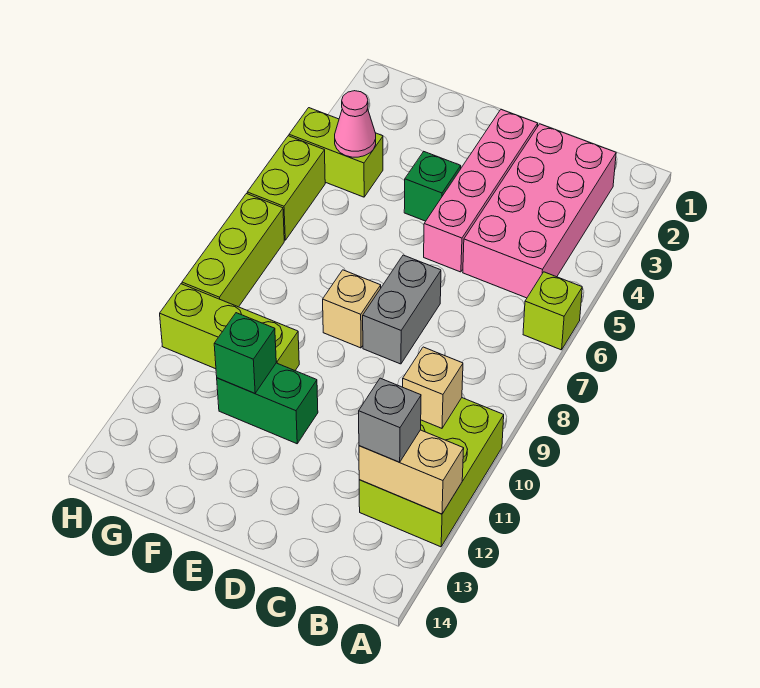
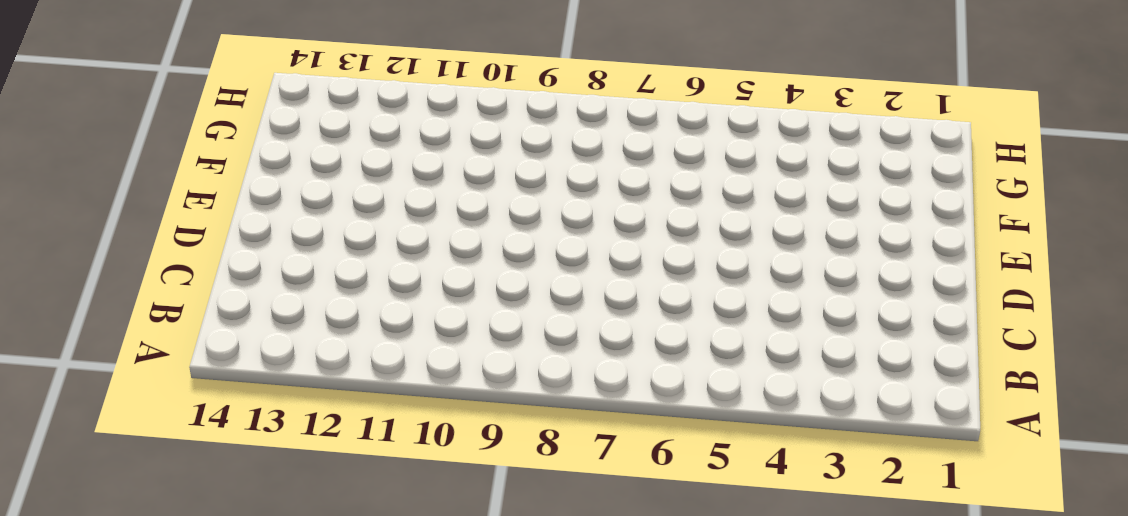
none -> lime brick A6 level 1
none -> lime brick A10:B12 level 1
none -> pink brick B2:C5 level 1

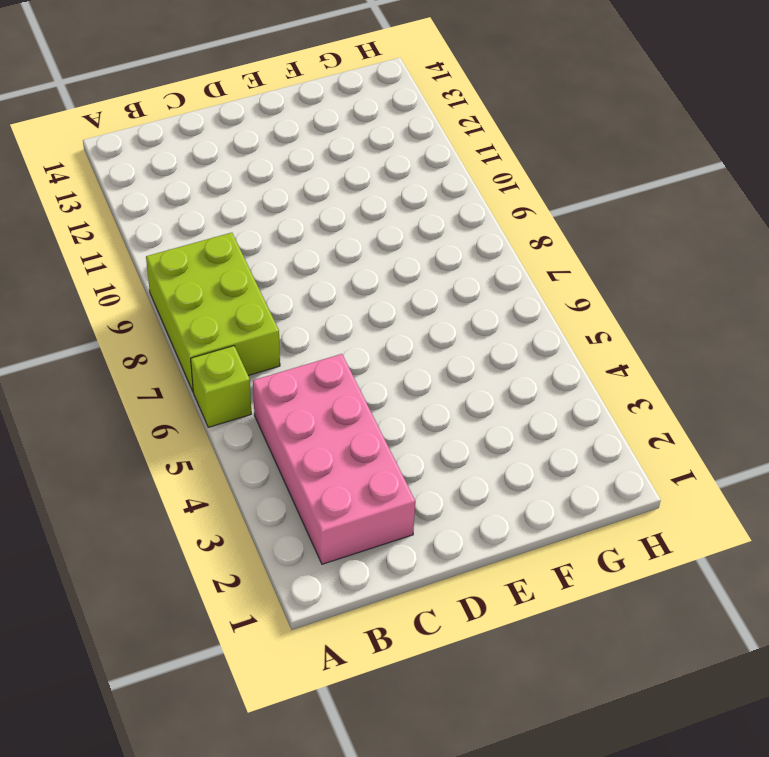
lime brick A7:B9 level 1 -> lime brick A10:B12 level 1
none -> pink brick D2:D5 level 1
none -> grey brick D7:D8 level 1
none -> green brick E4 level 1

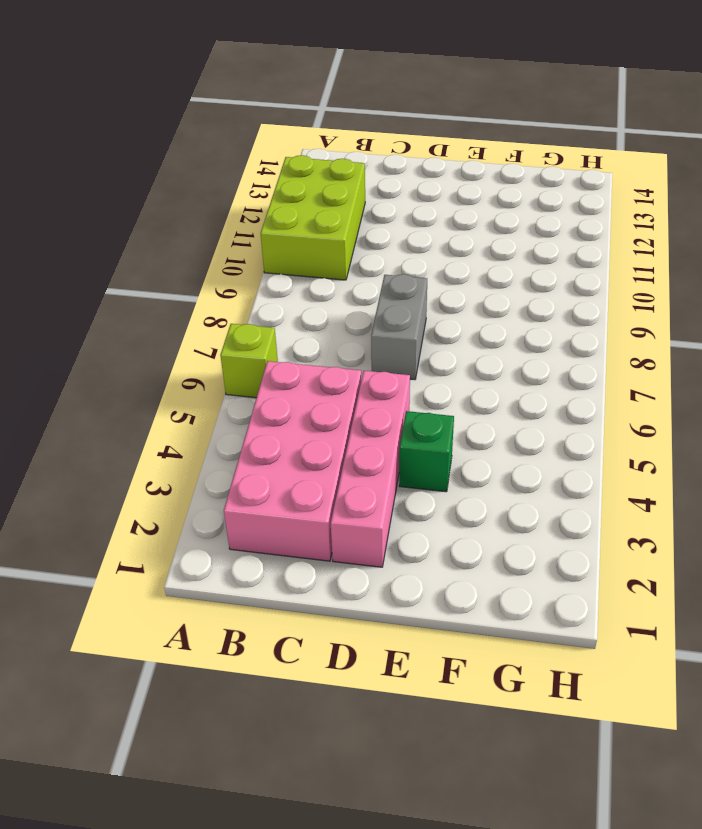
none -> tan brick E8 level 1
none -> green brick E11:F11 level 1
none -> lime brick F10:H10 level 1

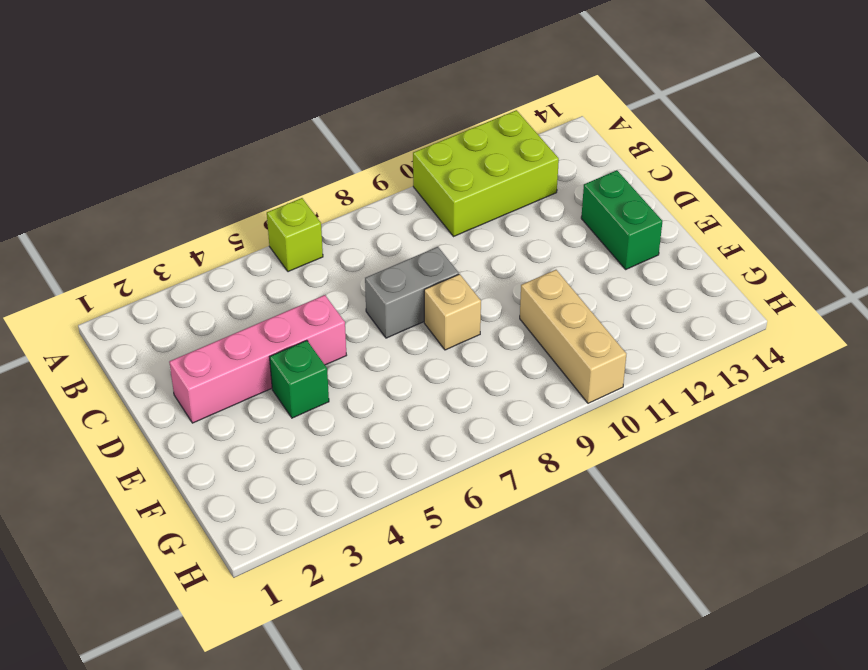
green brick D13:E13 level 1 -> green brick E11:F11 level 1
tan brick F10:H10 level 1 -> lime brick F10:H10 level 1
none -> pink brick B2:C5 level 1
none -> lime brick G4:H4 level 1
none -> lime brick H5:H6 level 1

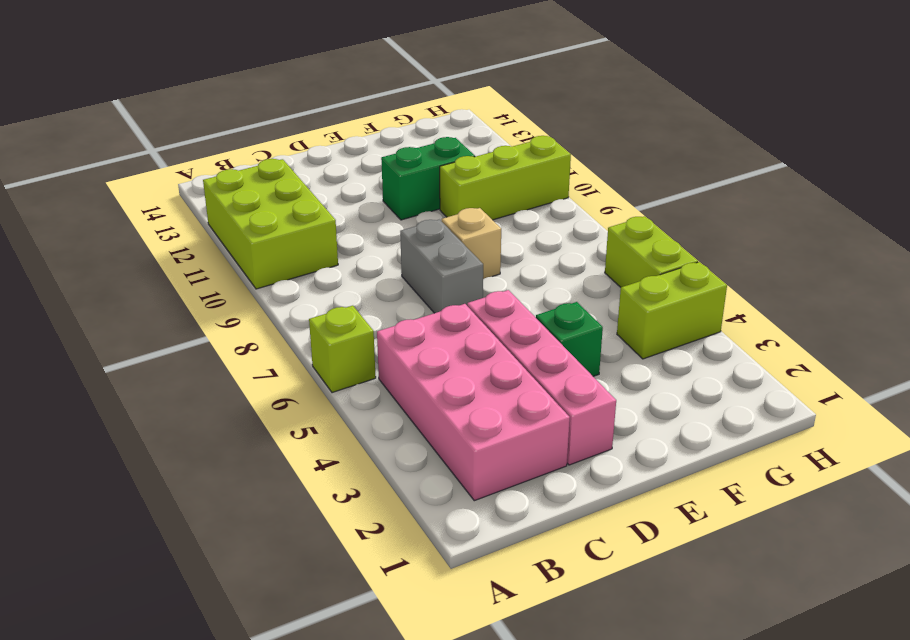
none -> lime brick H7:H9 level 1
none -> tan brick A12:B12 level 2
none -> tan brick B10 level 2

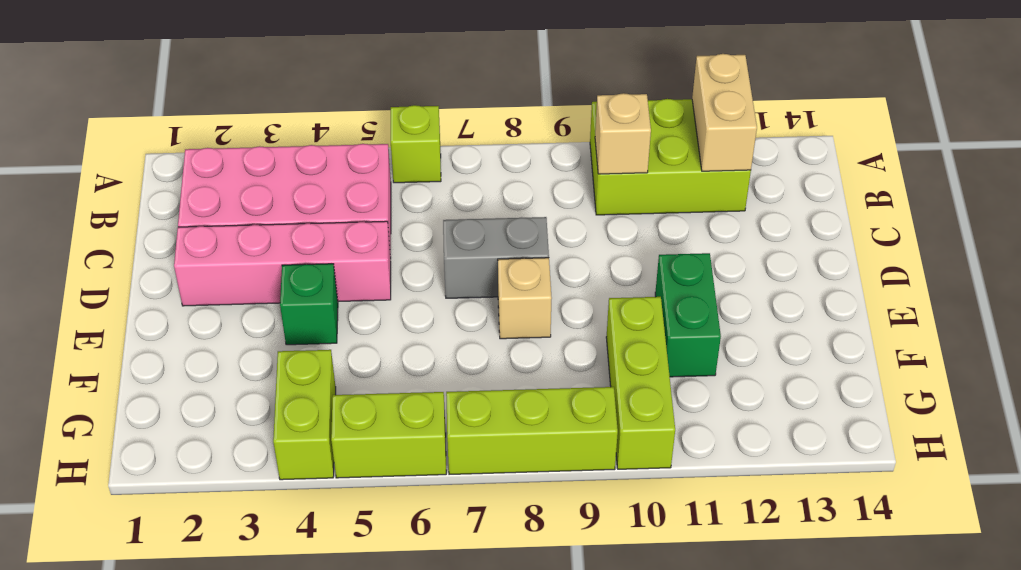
none -> green brick F11 level 2
none -> pink cone G4 level 2
none -> grey brick B12 level 3

